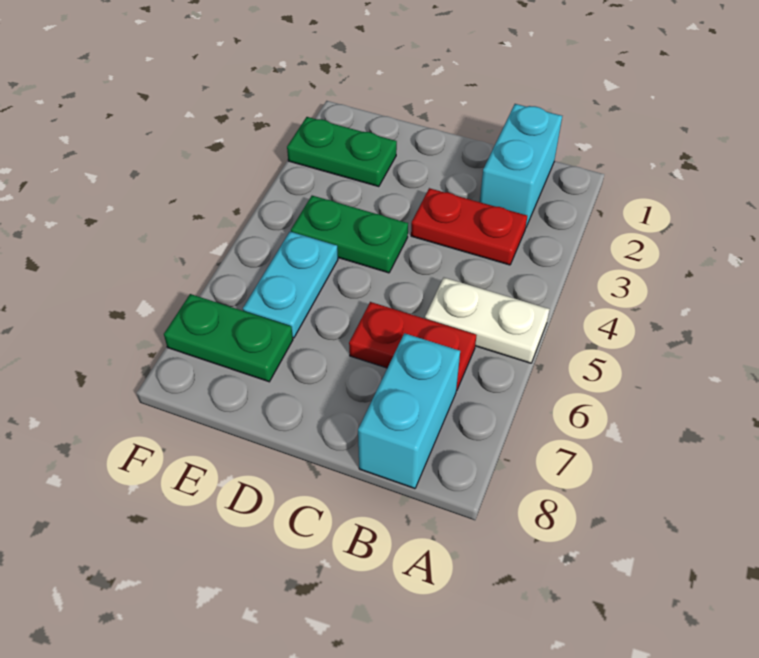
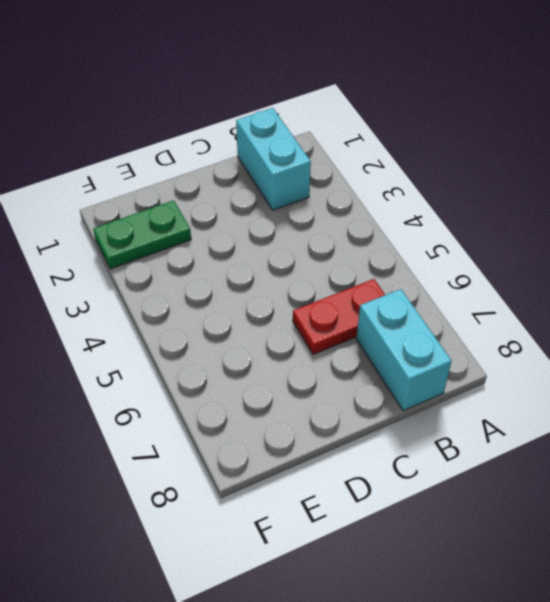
none -> white plate A5:B5 level 1
none -> red plate B3:C3 level 1

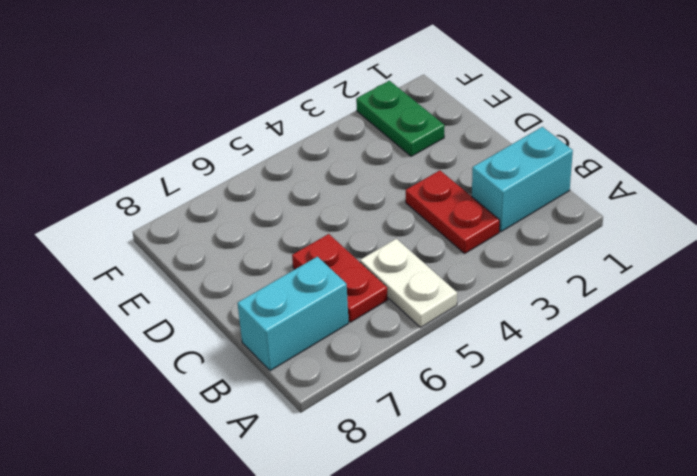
none -> green plate D4:E4 level 1
none -> cyan plate E5:E6 level 1

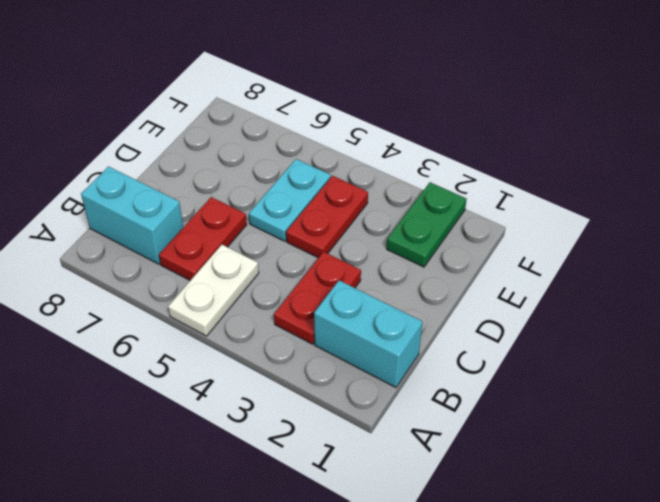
red plate D4:E4 level 1 -> green plate D4:E4 level 1
cyan plate D5:E5 level 1 -> cyan plate E5:E6 level 1
none -> green plate E7:F7 level 1

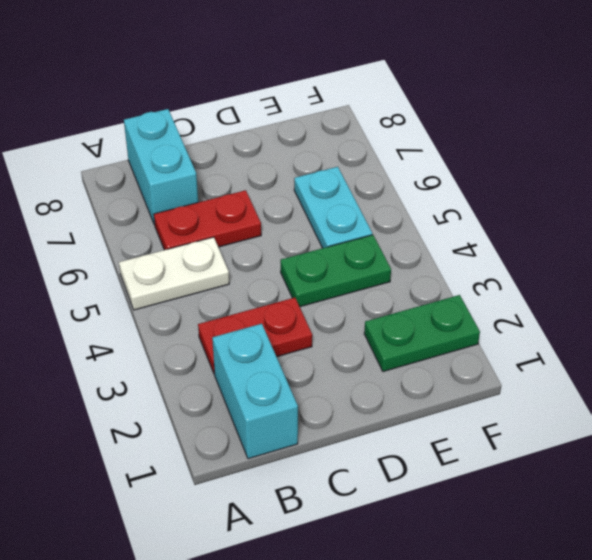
none -> green plate E7:F7 level 1

